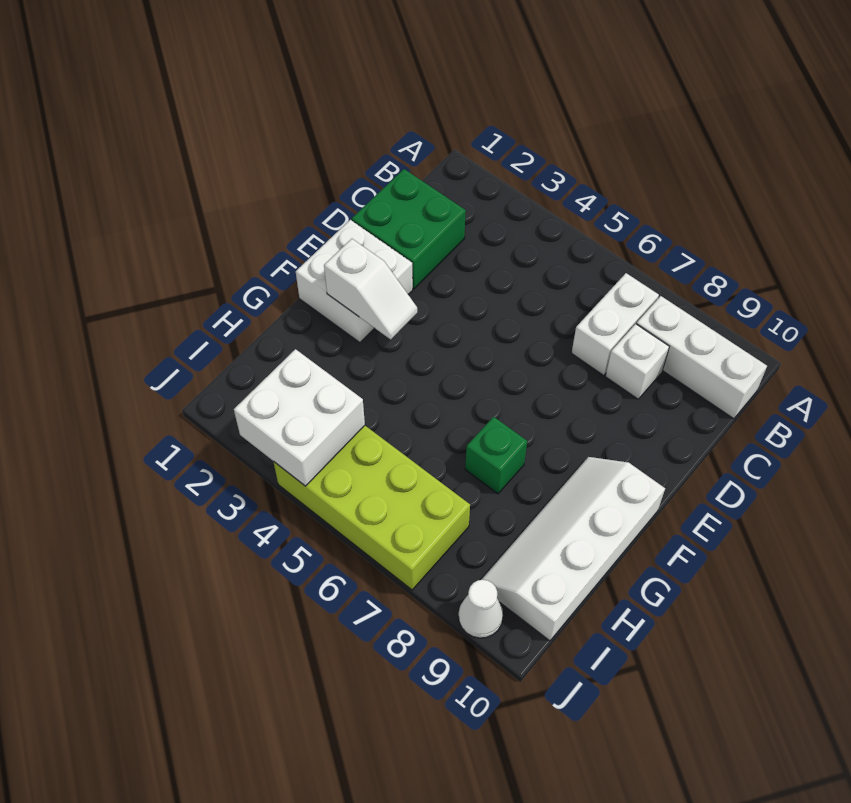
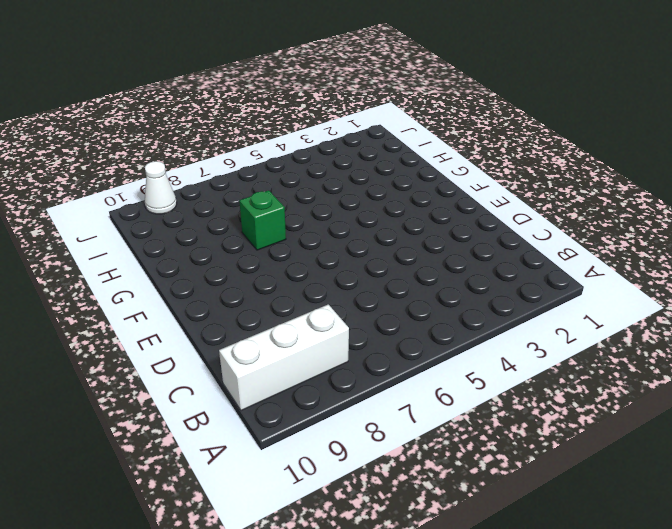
none -> white brick B7:C7 level 1
none -> green brick C1:D2 level 1

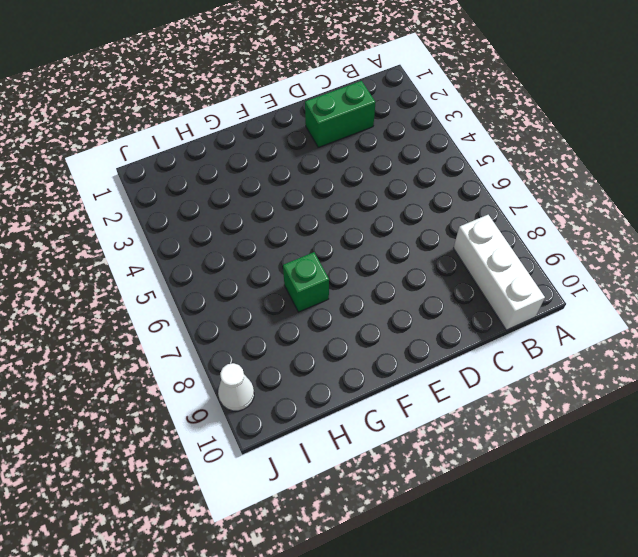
green brick C2:D2 level 1 -> green brick C1:D2 level 1
none -> white brick B7:C7 level 1
none -> white brick C8 level 1

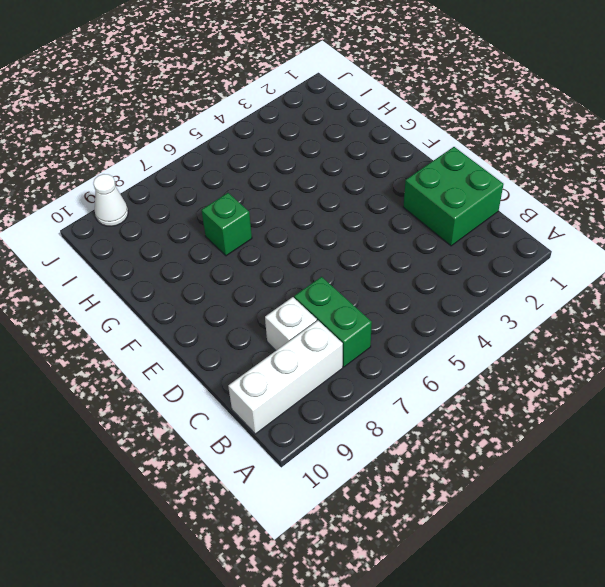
green brick B7:C7 level 1 -> white brick B7:C7 level 1
none -> white brick E1:F2 level 1
none -> white slope F9:I10 level 1 top 10

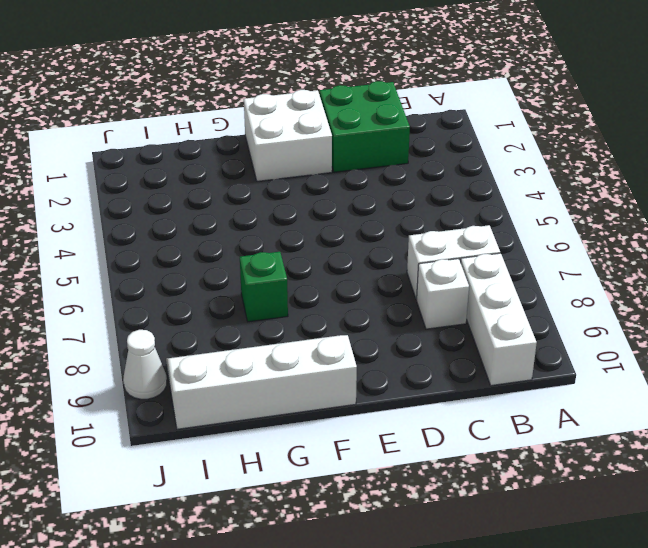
none -> lime brick I4:J7 level 1
none -> white slope F2:F3 level 2 top 2

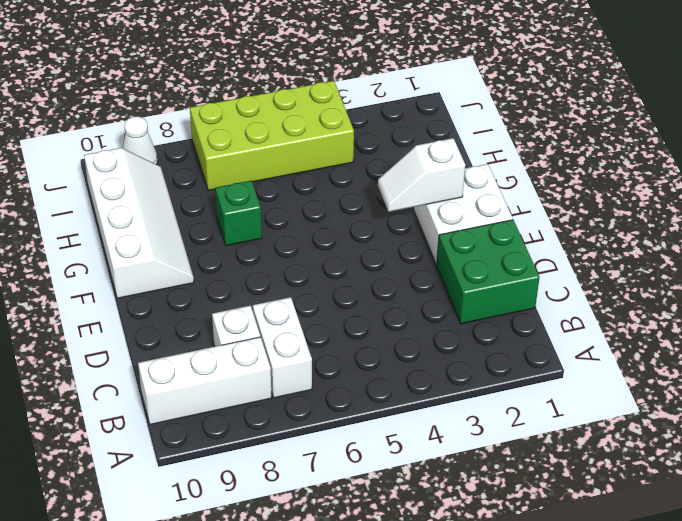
none -> white brick I3:J4 level 2

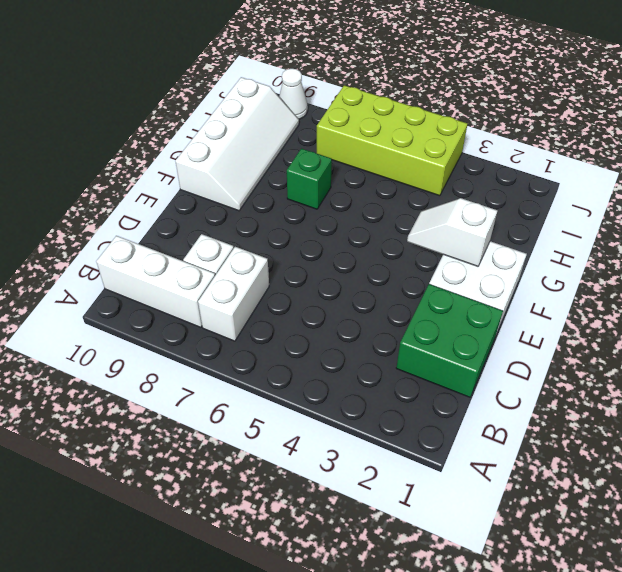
none -> white brick I3:J4 level 2

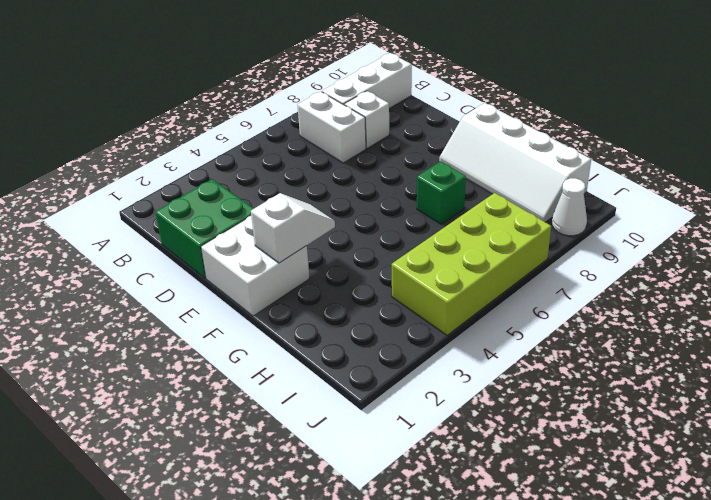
none -> white brick I3:J4 level 2

